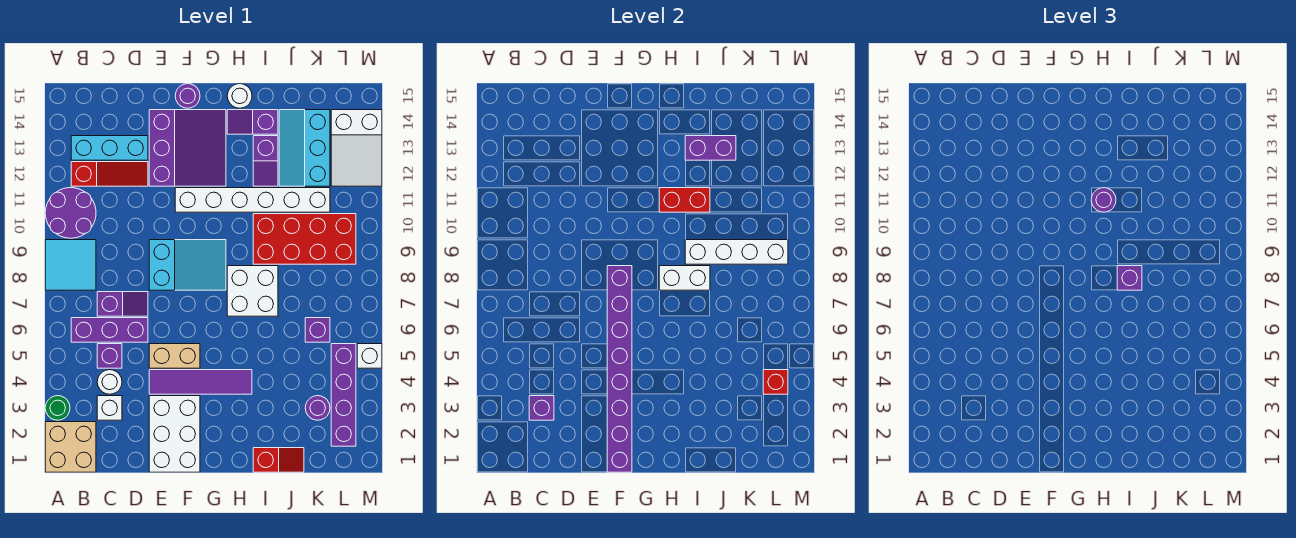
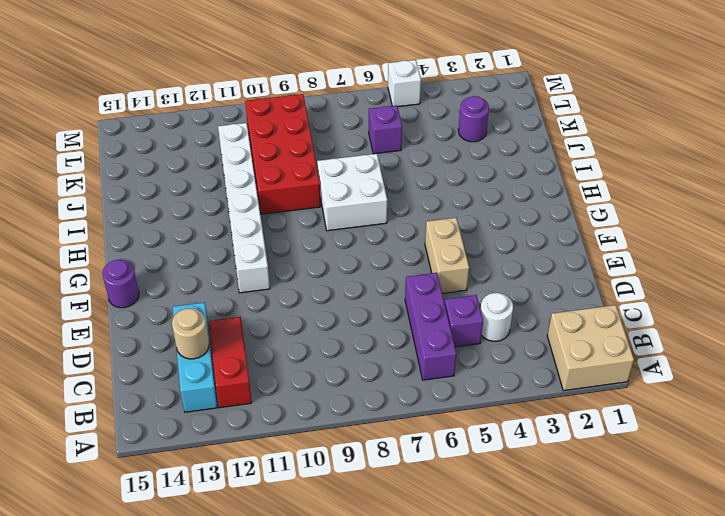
tan round brick C13 level 2 -> none
none -> green round brick A3 level 1
none -> cyan tile A8:B9 level 1
none -> purple round brick A10:B11 level 1
none -> white brick C3 level 1

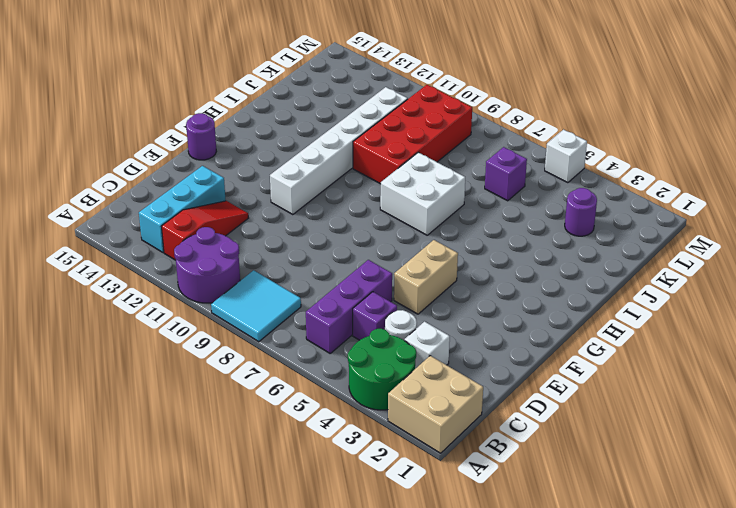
green round brick A3:B4 level 1 -> green round brick A3 level 1
none -> purple slope C7:D7 level 1 top C
none -> white brick E1:F3 level 1
none -> purple tile E4:H4 level 1
none -> cyan slope E8:G9 level 1 top E

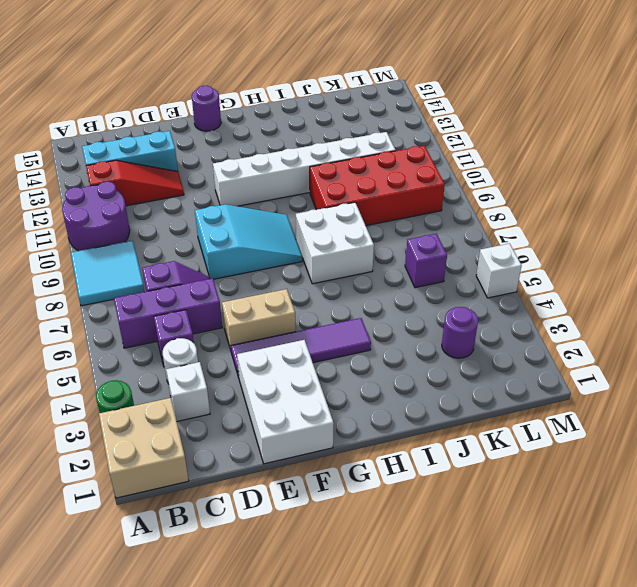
none -> purple slope E12:G14 level 1 top E
none -> purple slope H14:I14 level 1 top I
none -> white round brick H15 level 1
none -> red slope I1:J1 level 1 top I

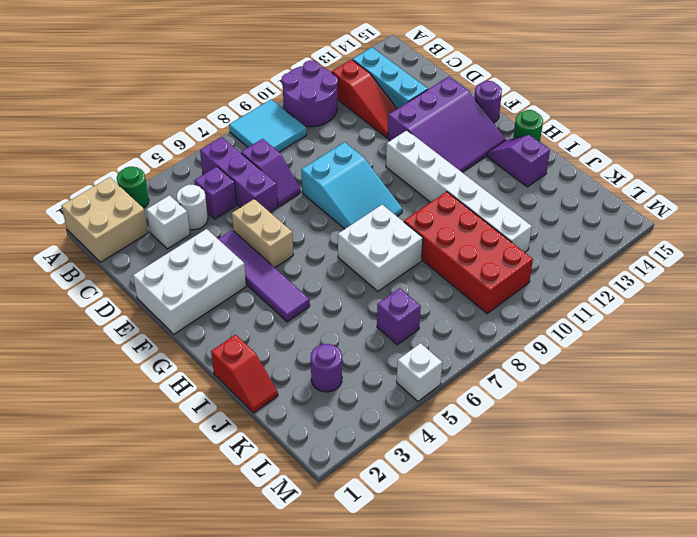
green round brick H15 level 1 -> white round brick H15 level 1
none -> purple slope I12:I13 level 1 top 13
none -> cyan slope J12:K14 level 1 top K
none -> purple brick L2:L5 level 1
none -> white slope L12:M14 level 1 top 14

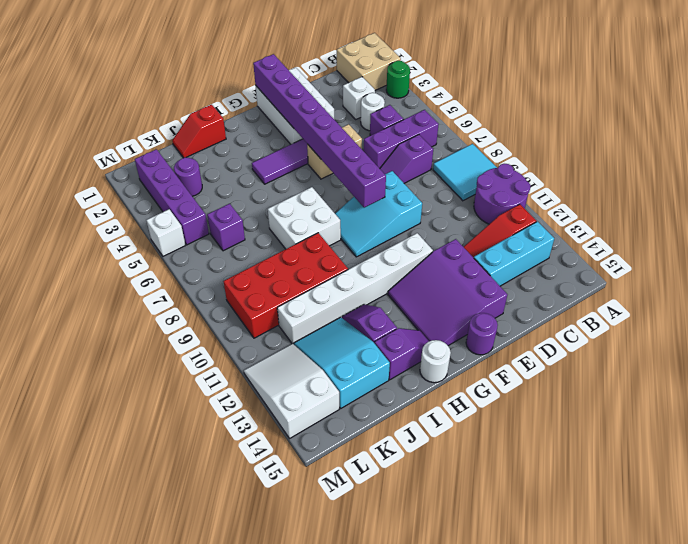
cyan slope J12:K14 level 1 top 14 -> cyan slope J12:K14 level 1 top K
none -> purple brick C3 level 2
none -> white brick H8:I8 level 2
none -> red brick H11:I11 level 2
none -> white brick I9:L9 level 2

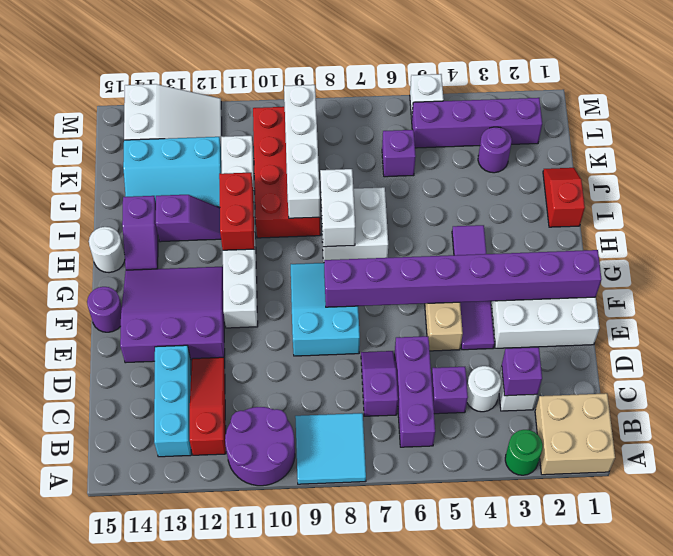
none -> purple brick I13:J13 level 2
none -> red brick L4 level 2
none -> purple round brick H11 level 3
none -> purple brick I8 level 3

